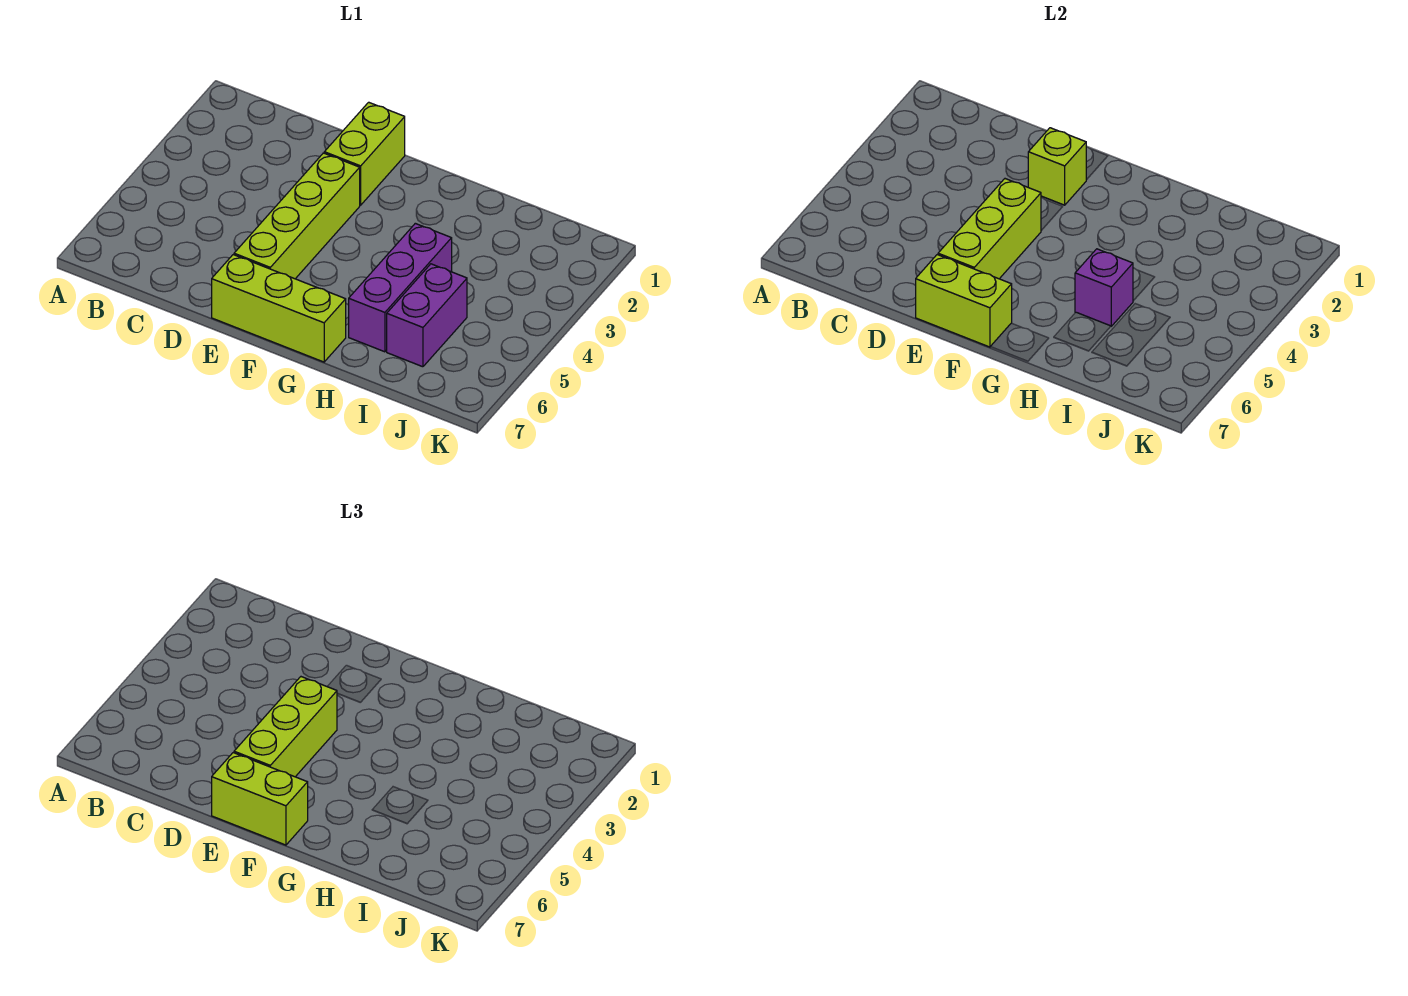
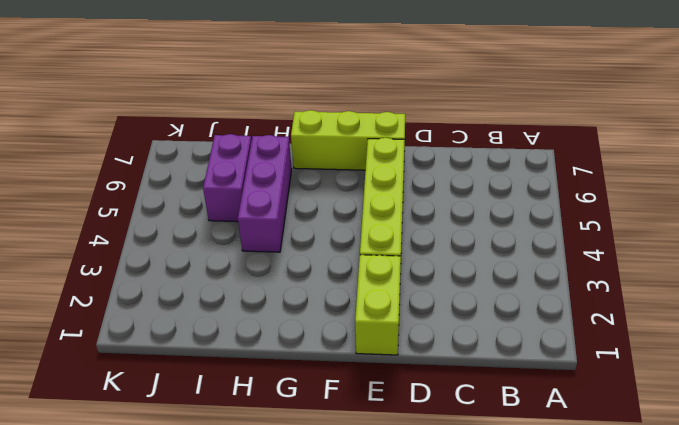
none -> lime brick E2 level 2
none -> lime brick E4:E6 level 2

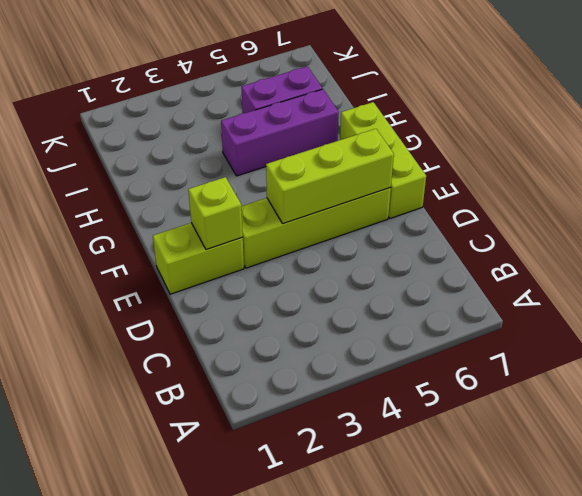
none -> lime brick E7:F7 level 2
none -> purple brick H5 level 2

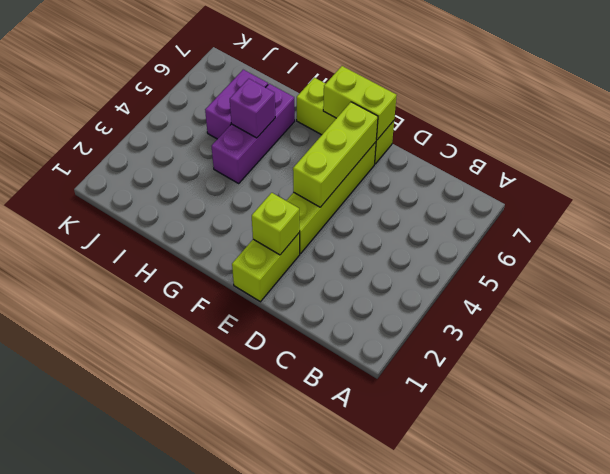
none -> lime brick E4:E6 level 3
none -> lime brick E7:F7 level 3

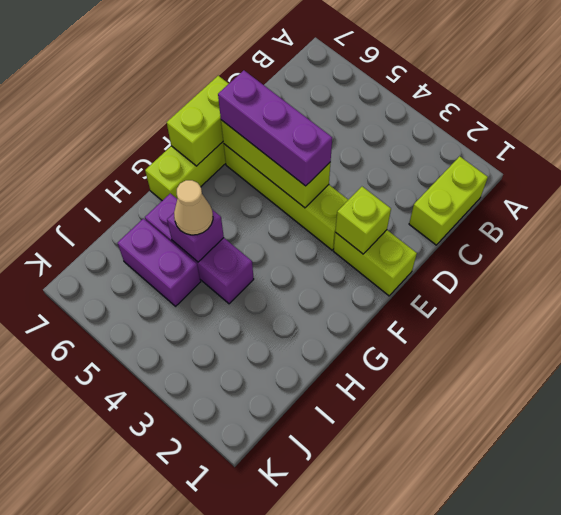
lime brick B1:C1 level 1 -> lime brick E7:F7 level 3
purple brick E4:E6 level 3 -> lime brick E4:E6 level 3
tan cone H5 level 3 -> none

